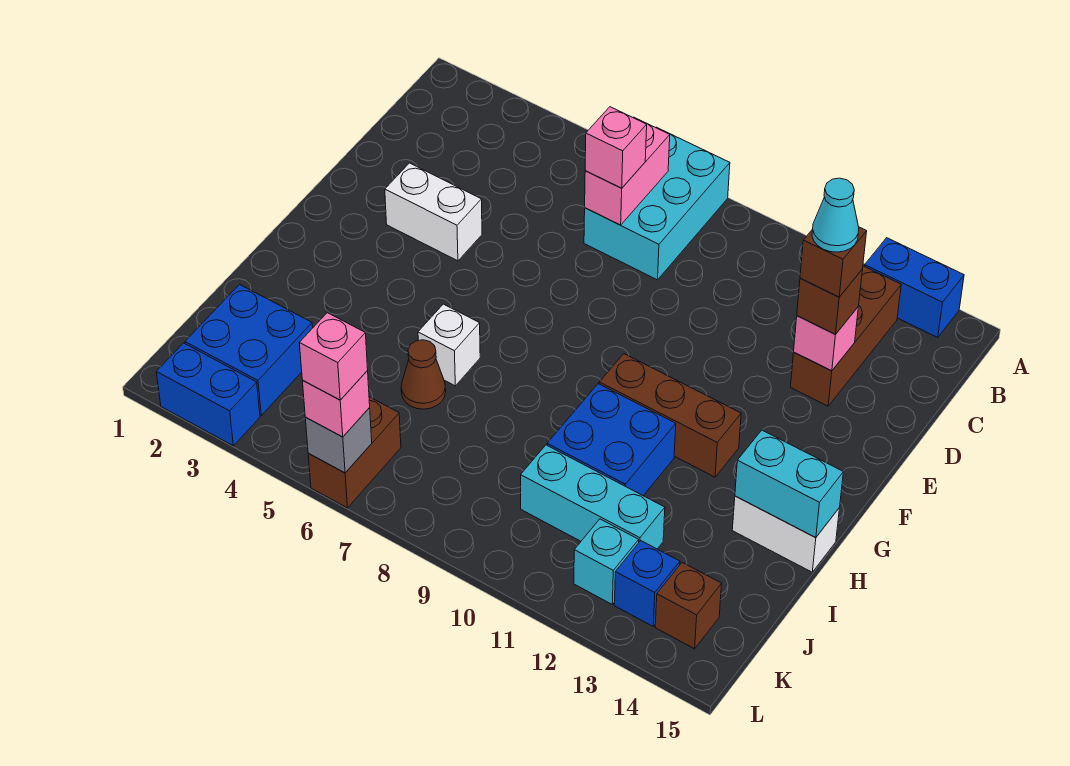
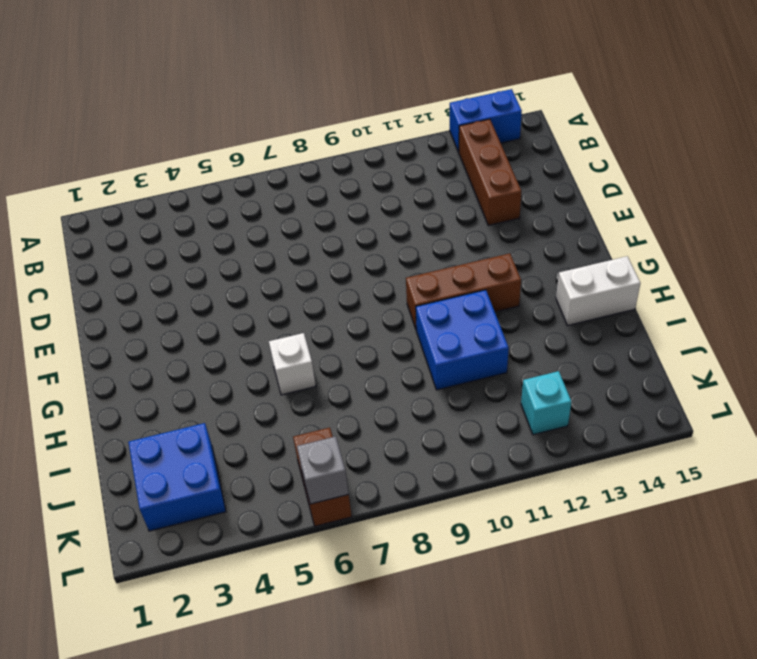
none -> cyan brick A7:C8 level 1
none -> white brick E3:E4 level 1
none -> brown cone I6 level 1

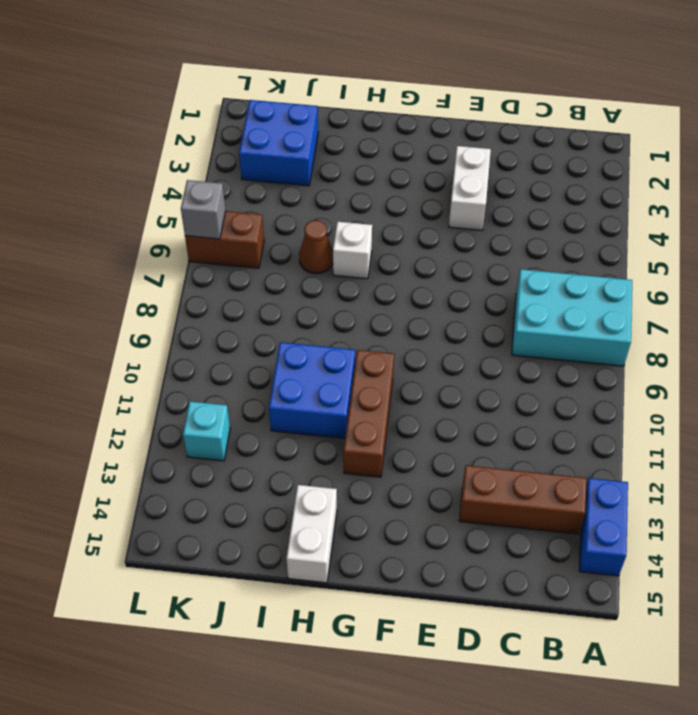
none -> cyan brick J10:J12 level 1
none -> blue brick K13 level 1
none -> brown brick K14 level 1

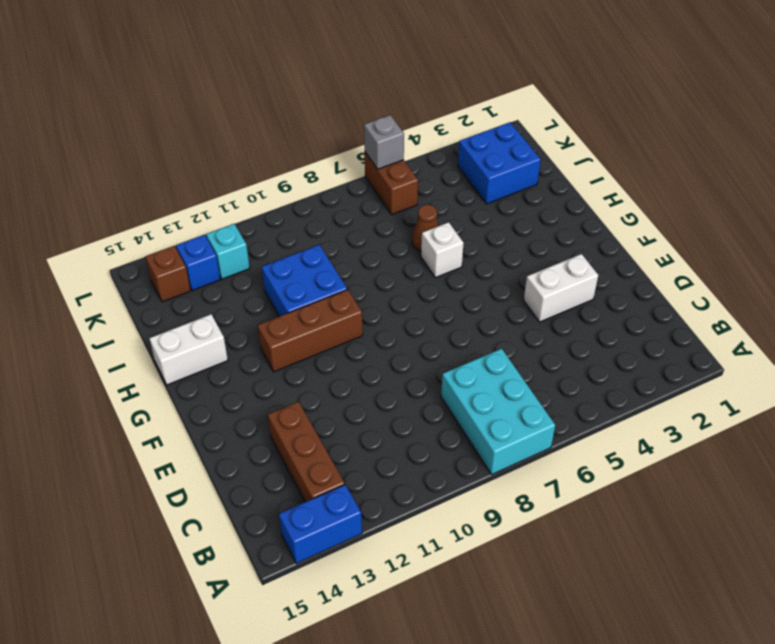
none -> cyan brick J10:J12 level 1
none -> blue brick L2:L3 level 1
none -> pink brick B7:C7 level 2

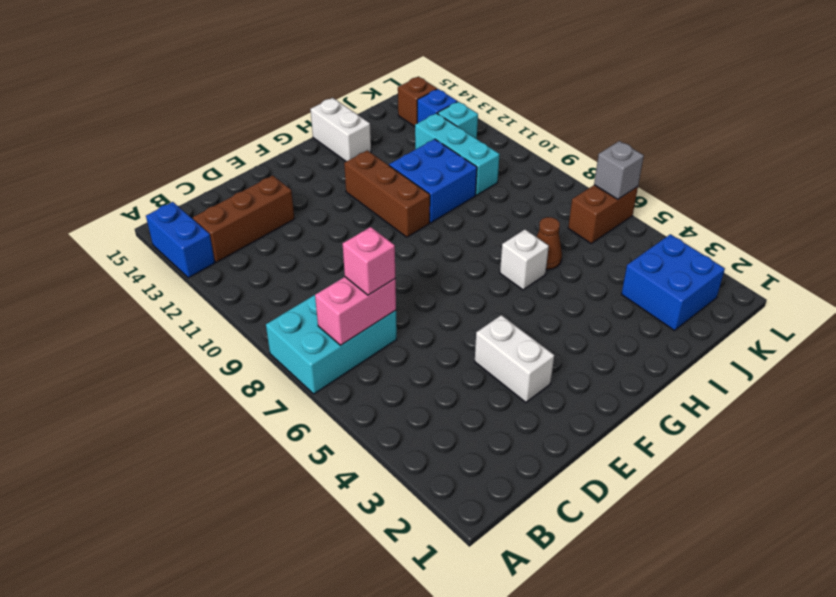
none -> blue brick L2:L3 level 1
none -> pink brick D13 level 2
none -> cyan brick H14:H15 level 2

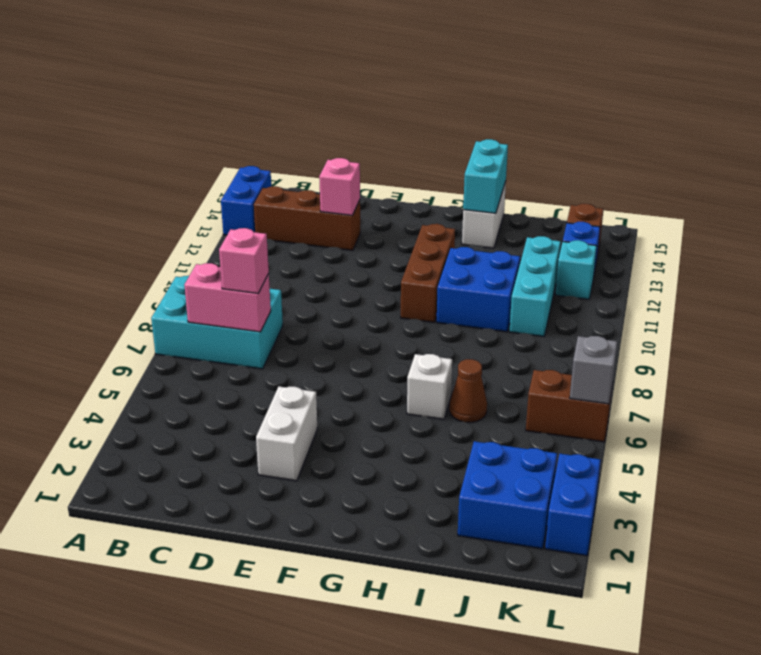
none -> brown brick D13 level 3
none -> pink brick L6 level 3
none -> brown brick D13 level 4

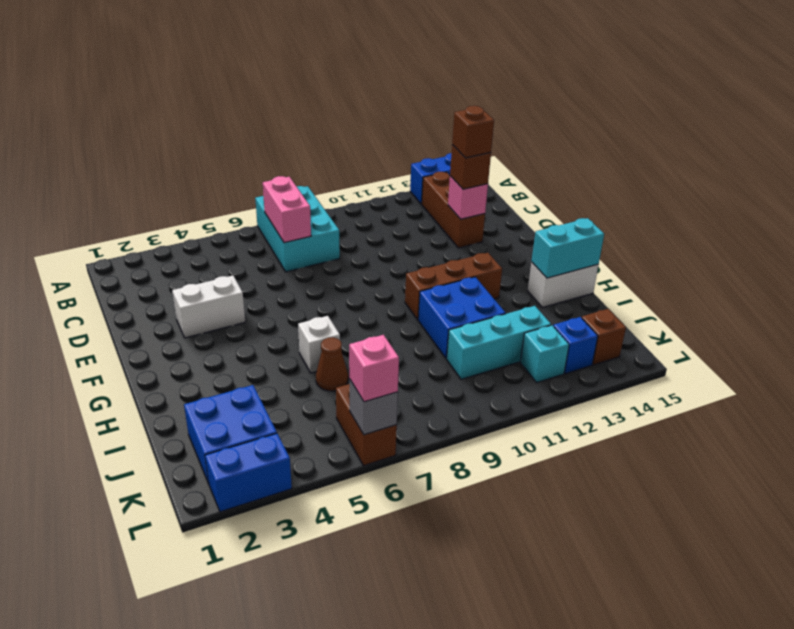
none -> pink brick C7 level 3
none -> pink brick L6 level 4
none -> cyan cone D13 level 5

